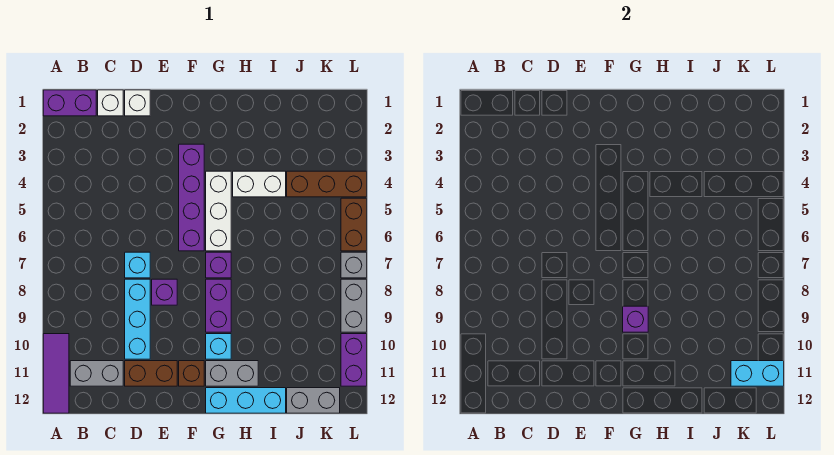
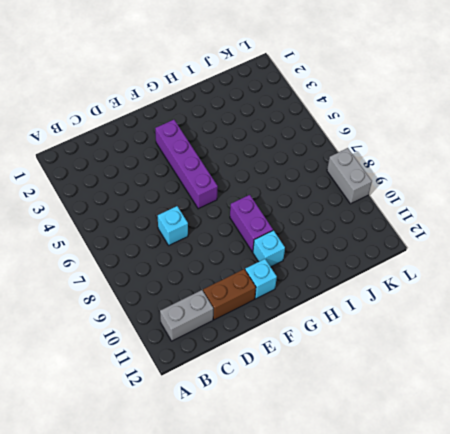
cyan brick F11 level 1 -> brown brick F11 level 1
none -> purple brick A1:B1 level 1
none -> purple tile A10:A12 level 1
none -> white brick C1 level 1

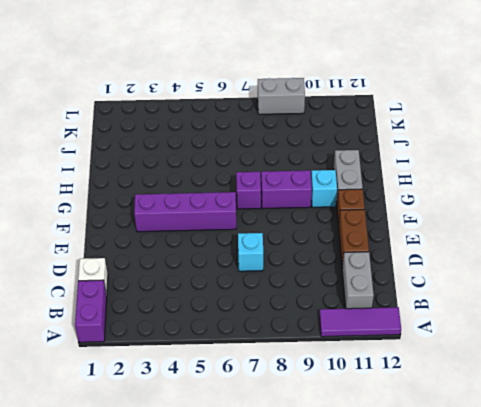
none -> white brick D1 level 1
none -> cyan brick D8:D10 level 1
none -> purple brick E8 level 1

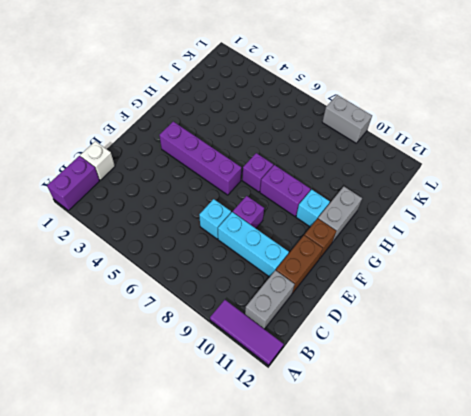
none -> white brick D1 level 1
none -> white brick G4:G6 level 1
none -> cyan brick G12:I12 level 1

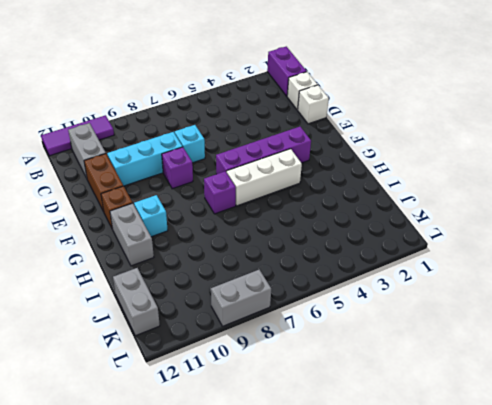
none -> purple brick G8:G9 level 1
none -> cyan brick G12:I12 level 1
none -> white brick H4:I4 level 1

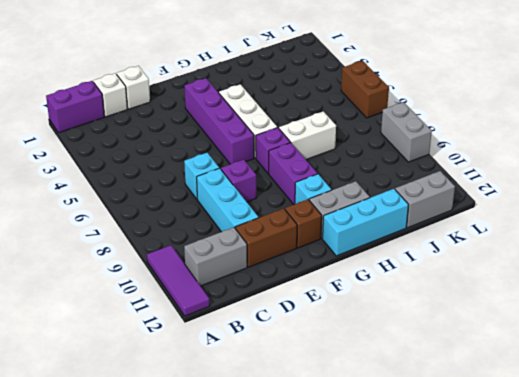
white brick H7:I7 level 1 -> white brick H4:I4 level 1
none -> brown brick J4:L4 level 1
none -> grey brick L7 level 1
none -> purple brick L10:L11 level 1

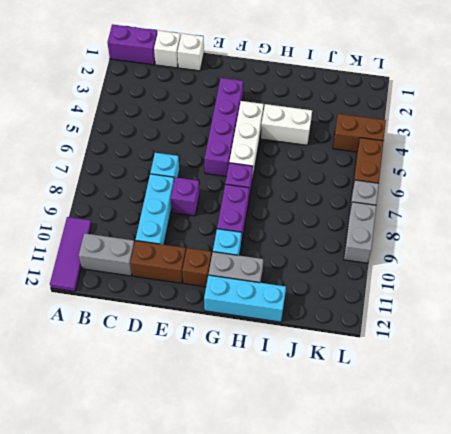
brown brick K4:L4 level 1 -> brown brick J4:L4 level 1
none -> grey brick J12:K12 level 1
none -> purple brick L10:L11 level 1
none -> purple brick G9 level 2

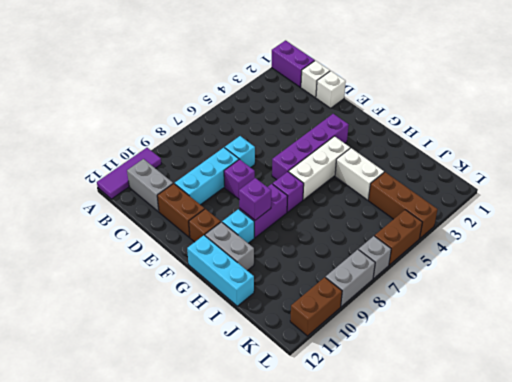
brown brick L10:L11 level 1 -> purple brick L10:L11 level 1
none -> grey brick J12:K12 level 1
none -> cyan brick K11:L11 level 2

